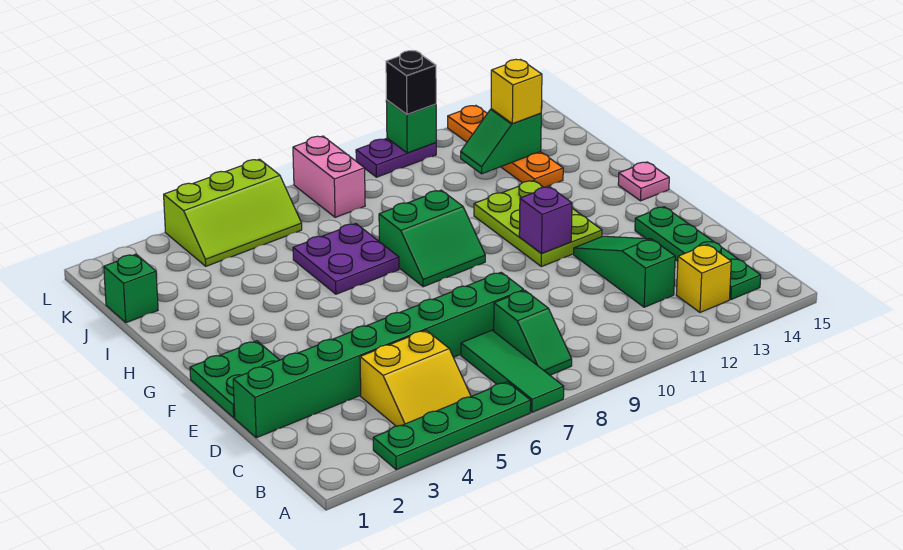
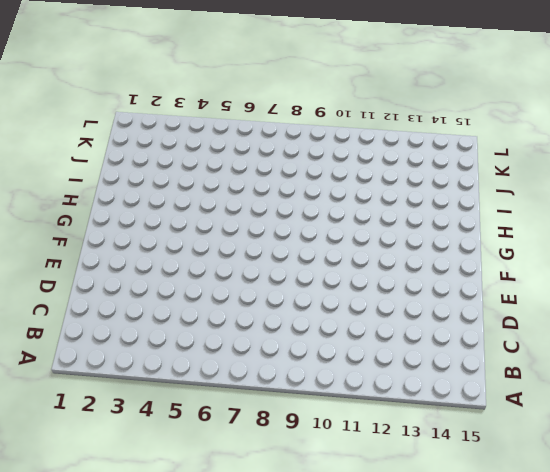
none -> green plate A3:A6 level 1
none -> green tile A7:C7 level 1
none -> yellow slope B4:C5 level 1 top C

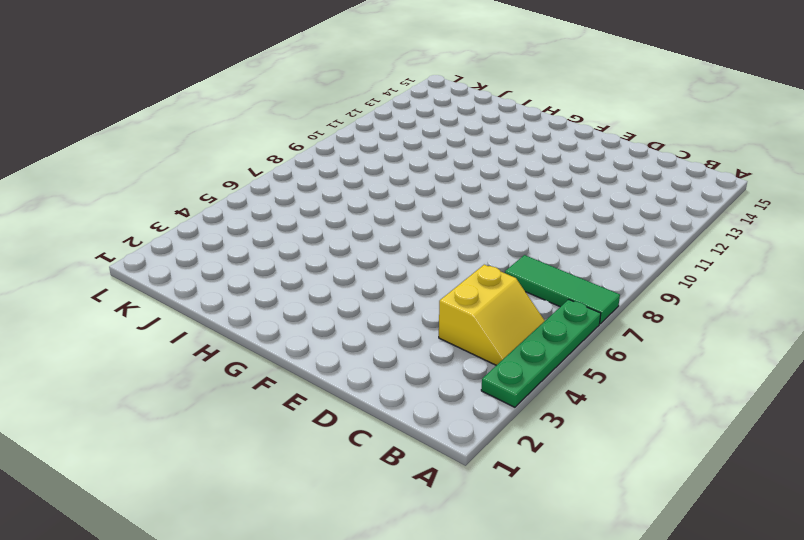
none -> green slope B8:C8 level 1 top C
none -> yellow brick B13 level 1
none -> green plate B14:E14 level 1

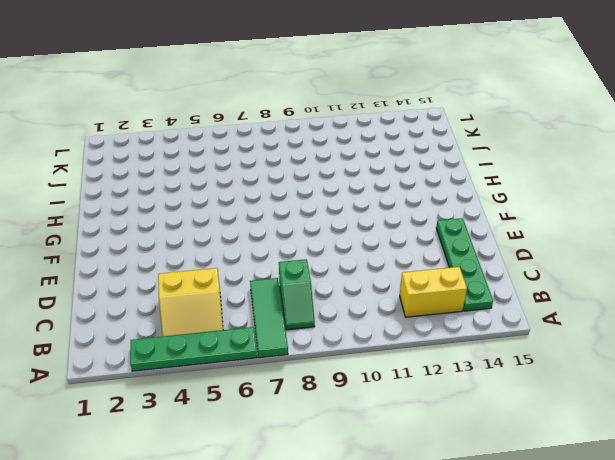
yellow brick B12:B13 level 1 -> yellow brick B13 level 1
none -> green slope C12:E12 level 1 top C
none -> green brick D1:D8 level 1
none -> green plate E1:F2 level 1

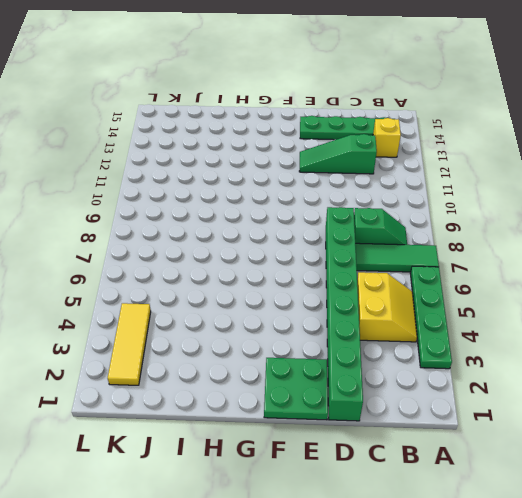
yellow tile K2:K4 level 1 -> lime slope K4:L6 level 1 top L
none -> lime plate F11:H12 level 1
none -> green slope G8:H9 level 1 top H
none -> pink plate G15 level 1

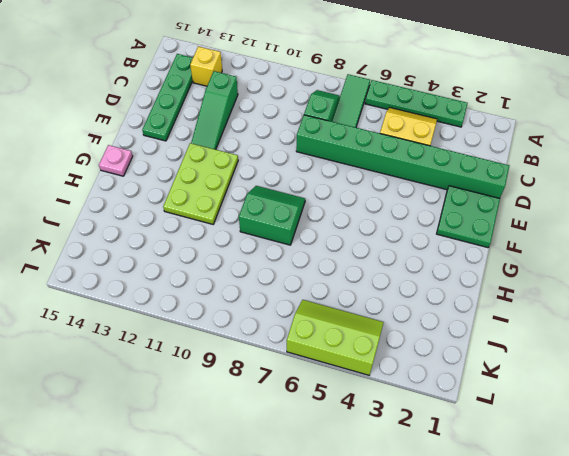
none -> purple plate H6:I7 level 1
none -> orange plate I13:L13 level 1
none -> green brick J1 level 1

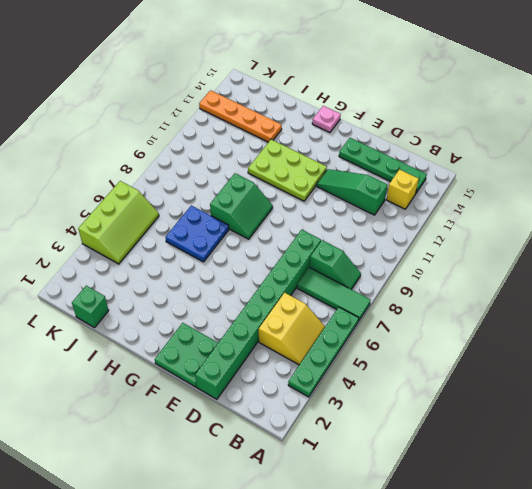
blue plate H6:I7 level 1 -> purple plate H6:I7 level 1
none -> pink brick K8:L8 level 1
none -> purple plate L10:L11 level 1
none -> purple brick F11 level 2

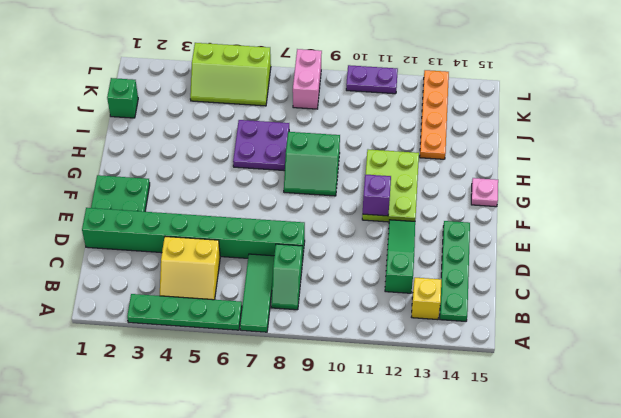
none -> green slope J12:J13 level 2 top 13
none -> green brick L11 level 2
none -> yellow brick J13 level 3

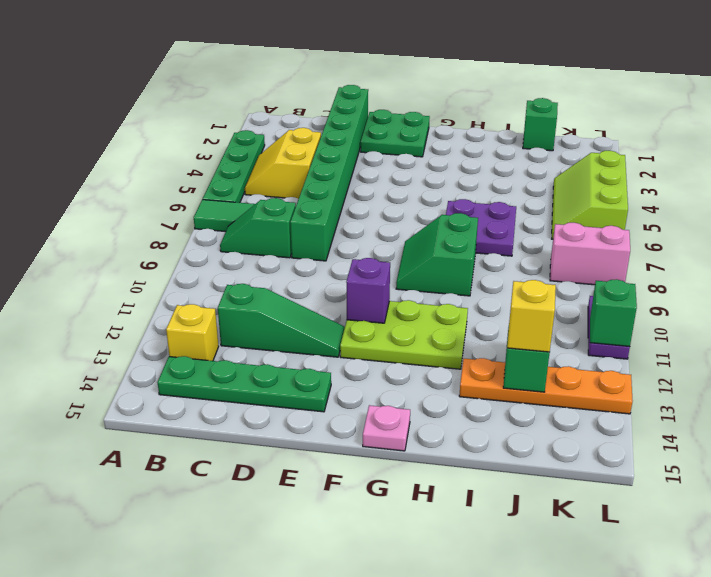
none -> black brick L11 level 3

